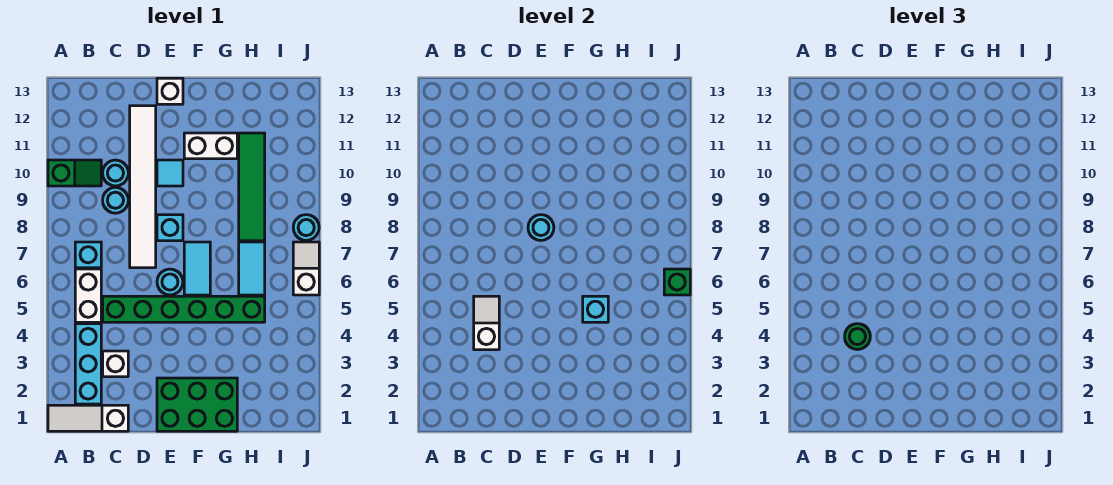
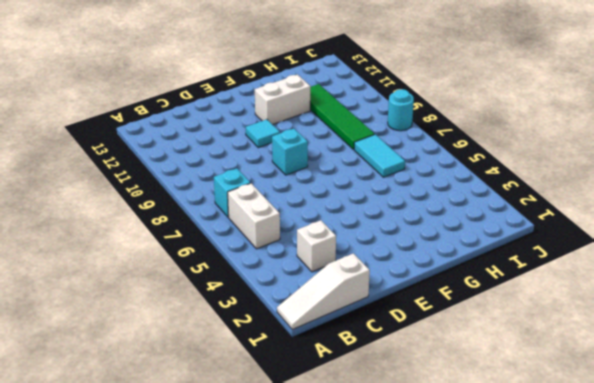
none -> green slope A10:B10 level 1 top A
none -> cyan brick B2:B4 level 1
none -> green brick C5:H5 level 1

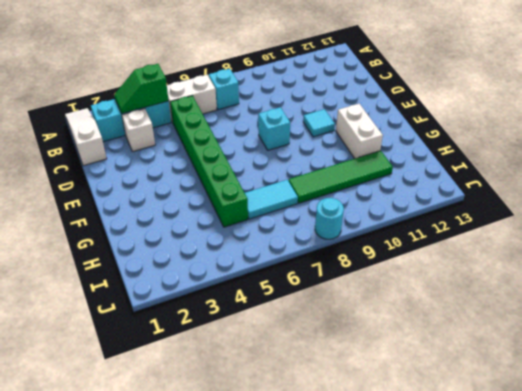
green slope B3:B4 level 2 top 4 -> green slope A10:B10 level 1 top A
none -> cyan round brick C9 level 1
none -> cyan round brick C10 level 1
none -> white tile D7:D12 level 1

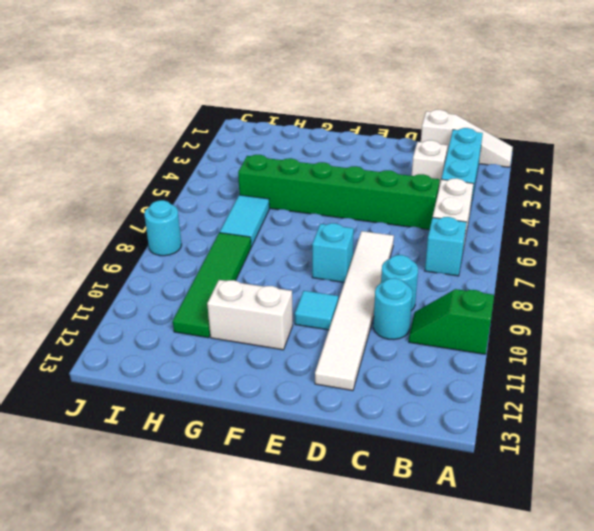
none -> green brick E1:G2 level 1
none -> cyan round brick E6 level 1
none -> white brick E13 level 1

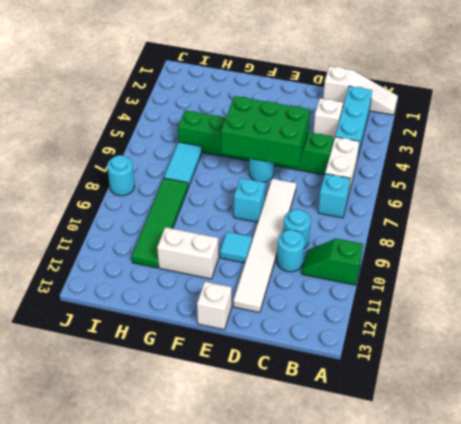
green brick D5:F6 level 2 -> green brick E1:G2 level 1
none -> cyan tile F6:F7 level 1
none -> white slope J6:J7 level 1 top 6
none -> white slope C4:C5 level 2 top 4

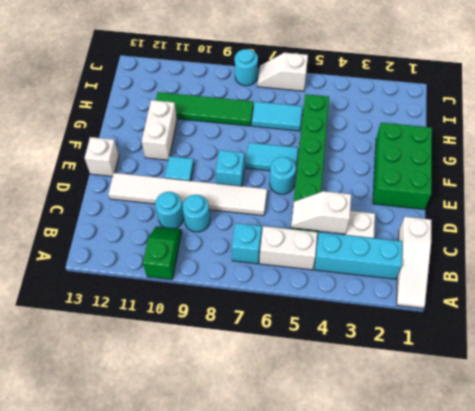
none -> cyan round brick E8 level 2
none -> cyan brick G5 level 2
none -> green brick J6 level 2

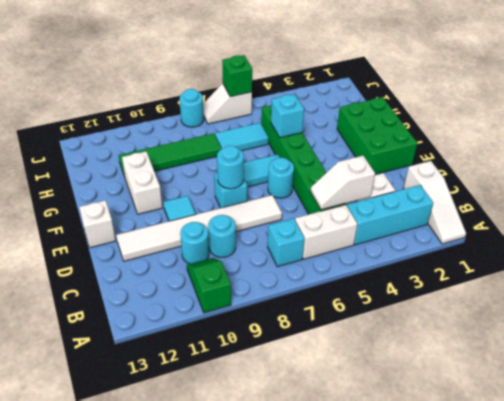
none -> green round brick C4 level 3

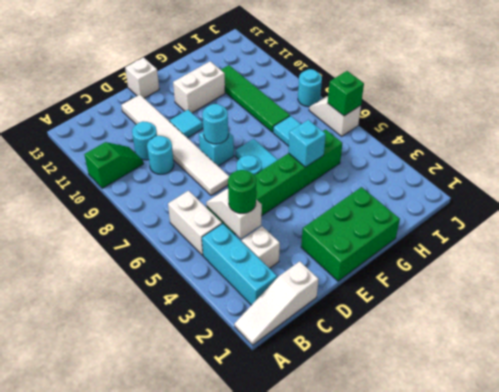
none -> cyan brick B7 level 1

